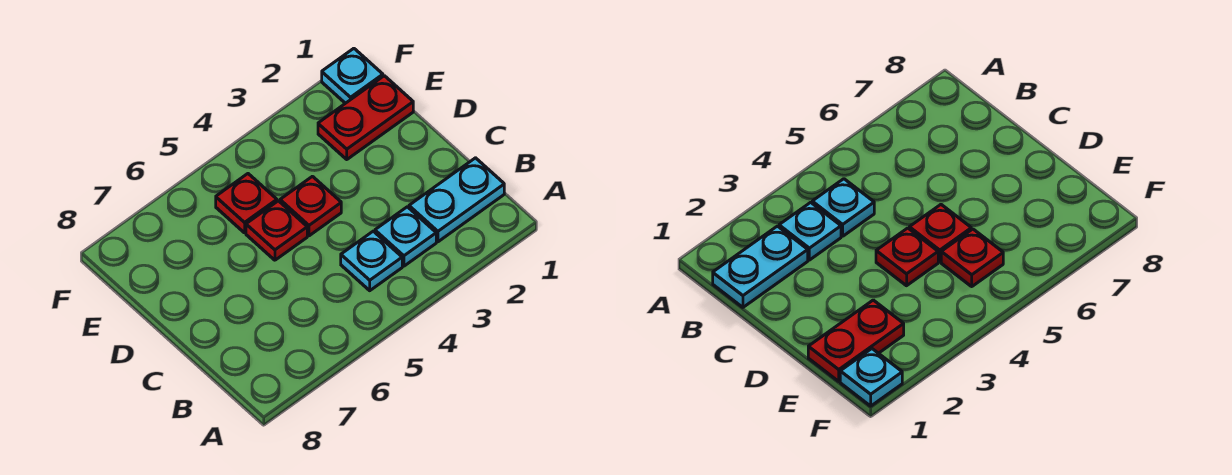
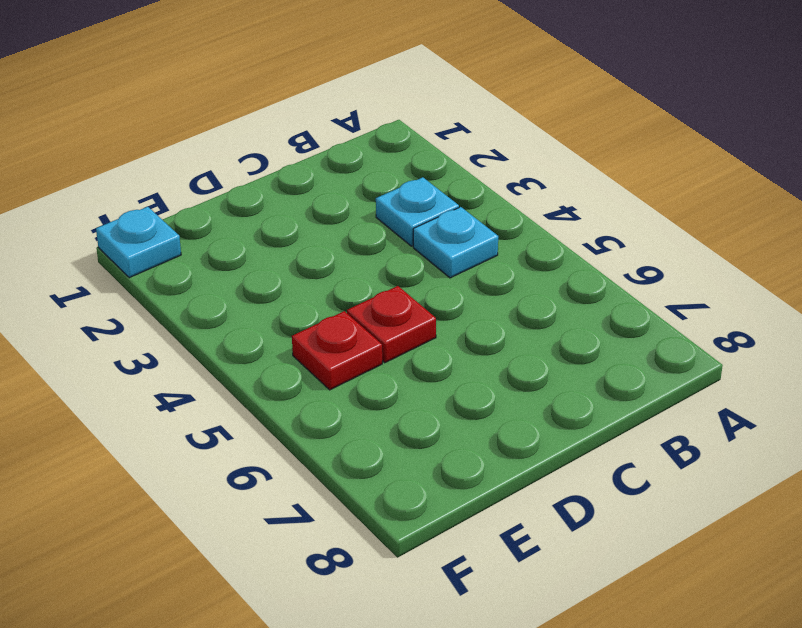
none -> cyan plate B1:B2 level 1
none -> red plate D4 level 1

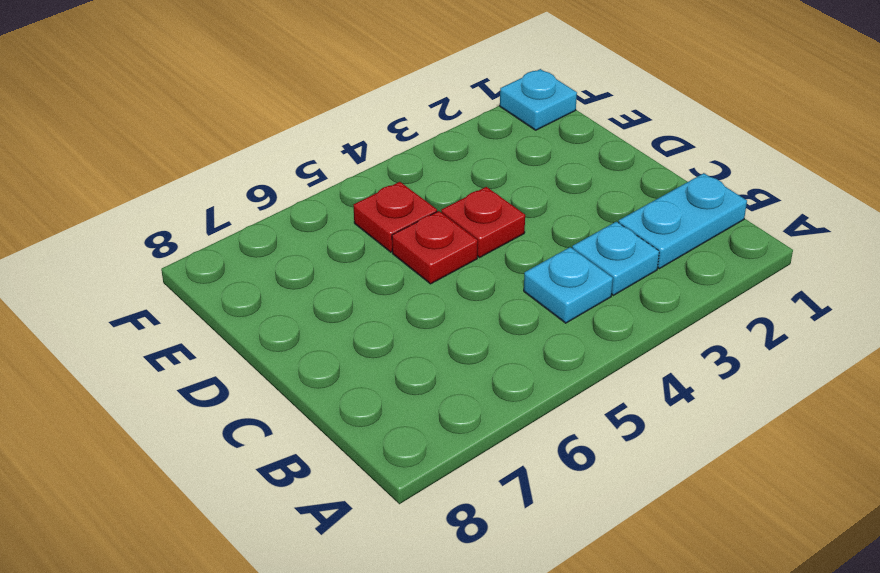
none -> red plate E1:E2 level 1

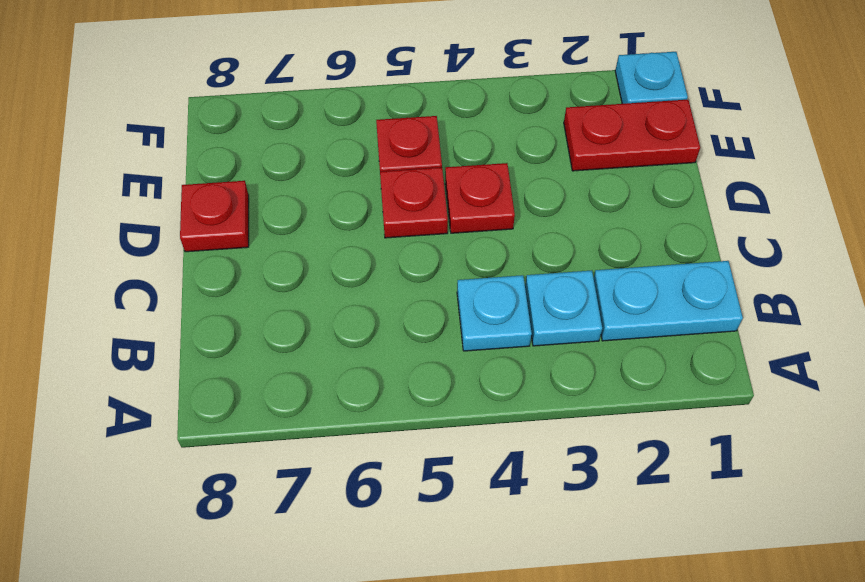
red plate D8 level 1 -> none

